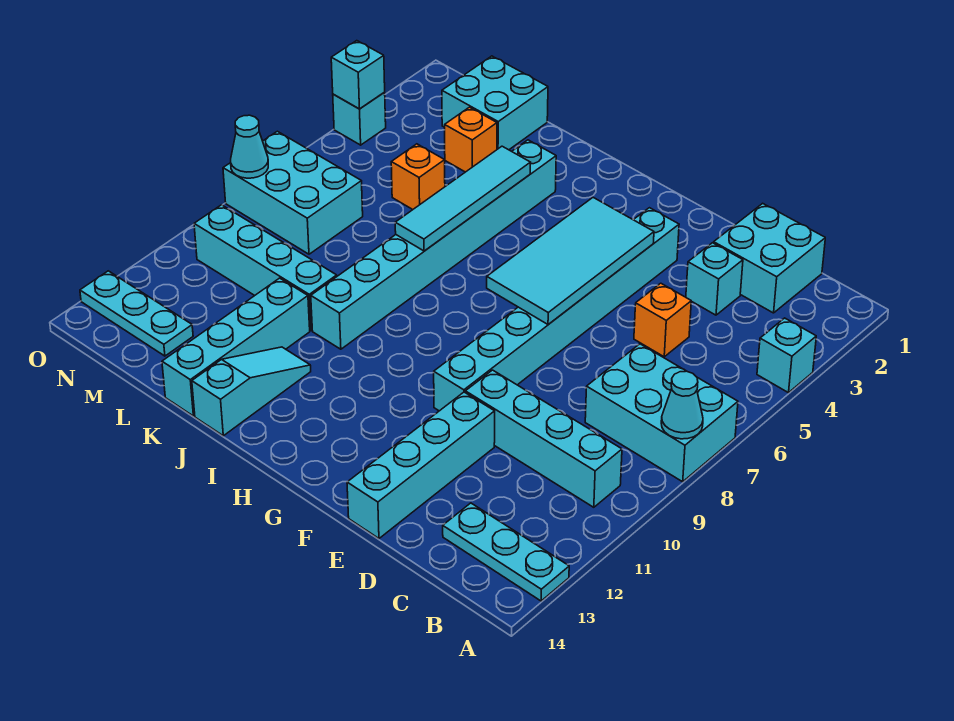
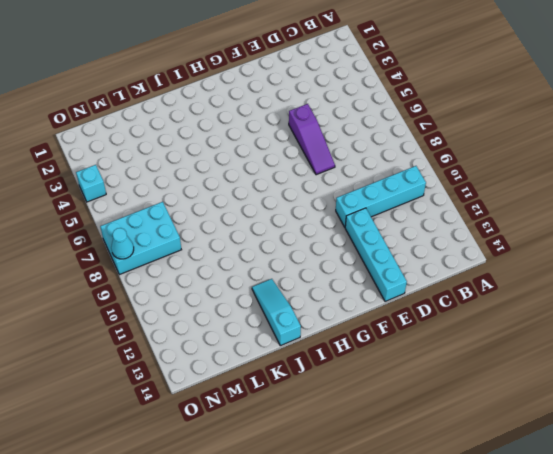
purple slope E5:E7 level 1 top 5 -> none
none -> cyan brick A4 level 1
none -> cyan brick A7:C8 level 1
none -> cyan plate A13:C13 level 1

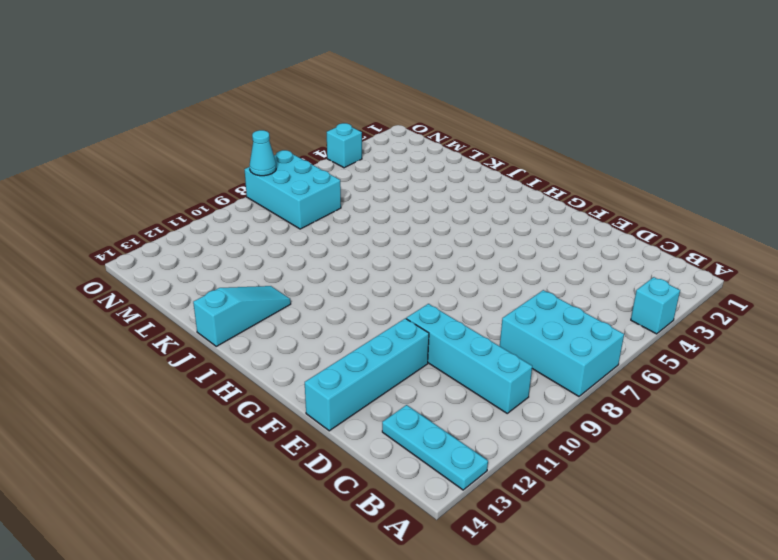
none -> cyan brick C1:D2 level 1
none -> cyan brick D3 level 1
none -> orange brick D5 level 1

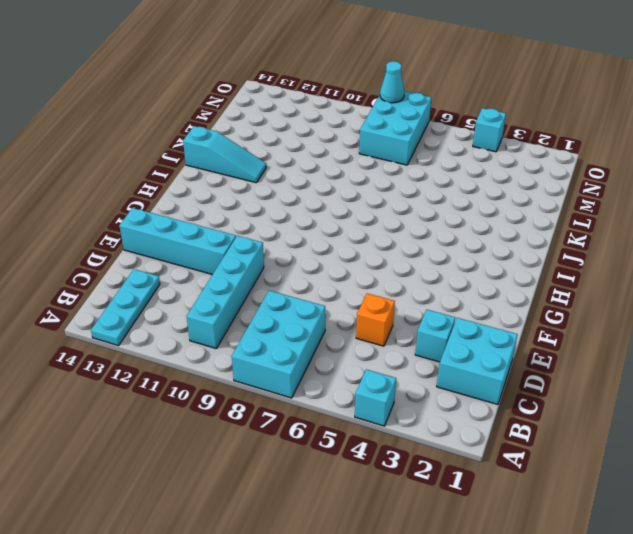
none -> cyan brick F3:F10 level 1
none -> cyan brick J3:J10 level 1
none -> cyan brick K10:N10 level 1

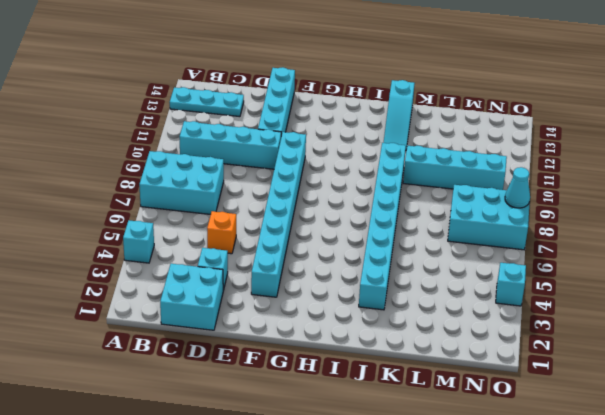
none -> cyan brick K11:K14 level 1
none -> cyan brick L1:M2 level 1
none -> orange brick L3 level 1

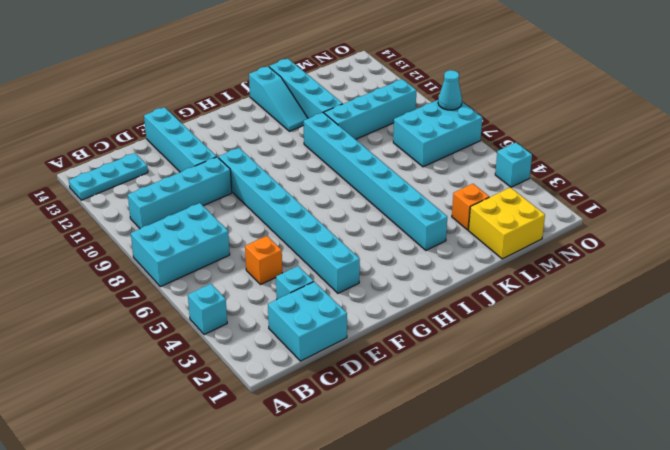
yellow brick L1:M2 level 1 -> cyan brick L1:M2 level 1
none -> orange brick L5 level 1
none -> cyan plate M13:O13 level 1
none -> cyan cone A8 level 2

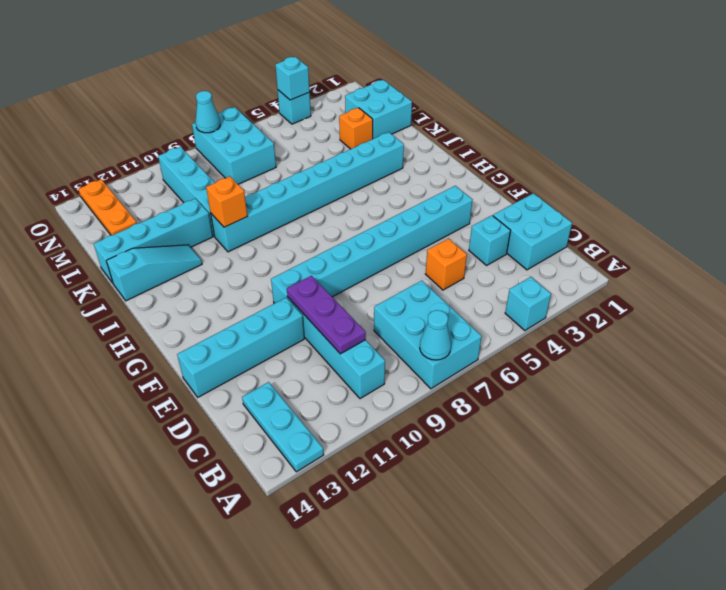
purple plate C10:E10 level 2 -> none
orange brick J10 level 2 -> orange brick L5 level 1
orange plate M13:O13 level 1 -> cyan plate M13:O13 level 1
none -> cyan tile F4:G7 level 2
none -> cyan tile J4:J7 level 2

